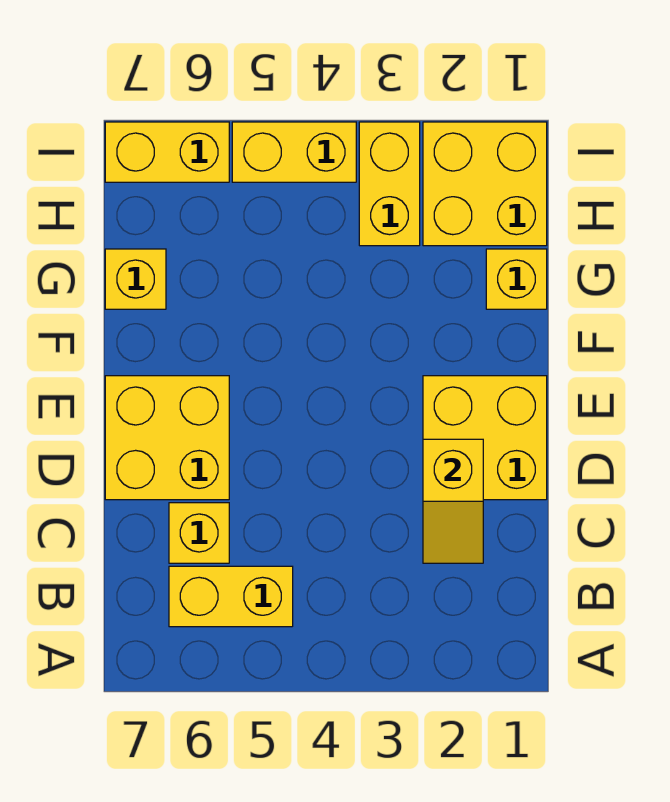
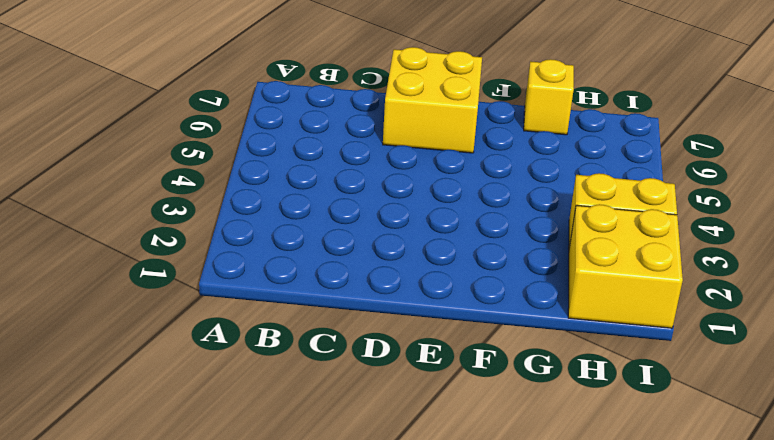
none -> yellow brick B5:B6 level 1
none -> yellow brick C6 level 1

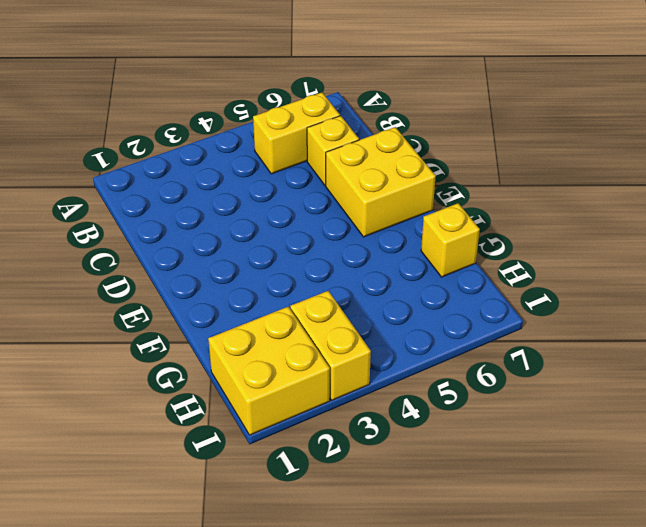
none -> yellow brick D1:E2 level 1
none -> yellow brick G1 level 1

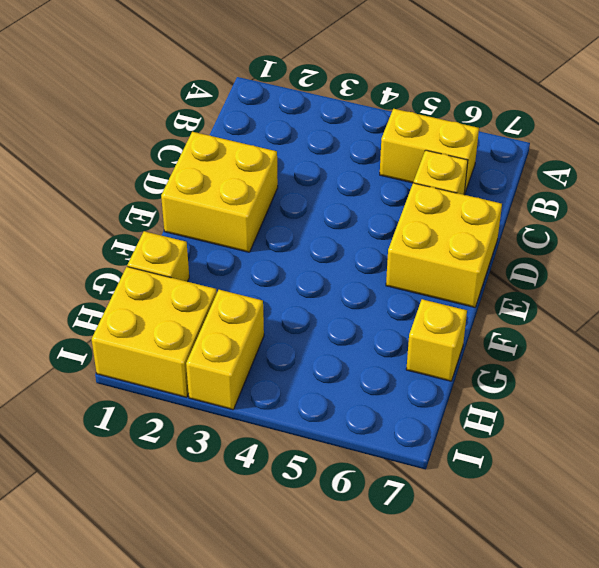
none -> yellow brick I4:I5 level 1
none -> yellow brick I6:I7 level 1

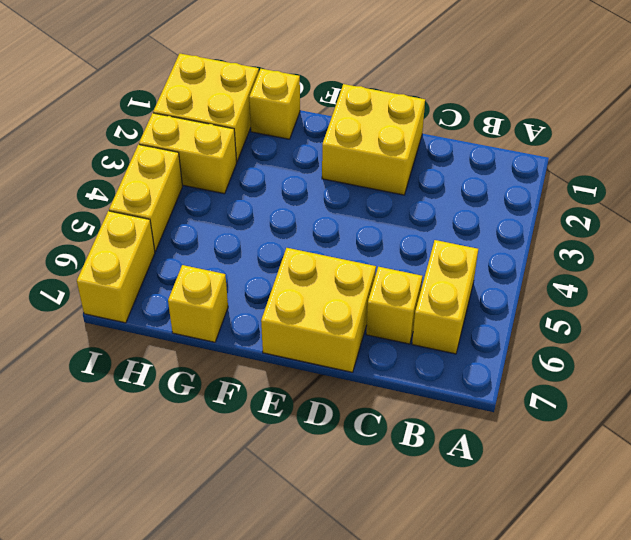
none -> yellow slope C2:D2 level 2 top D

